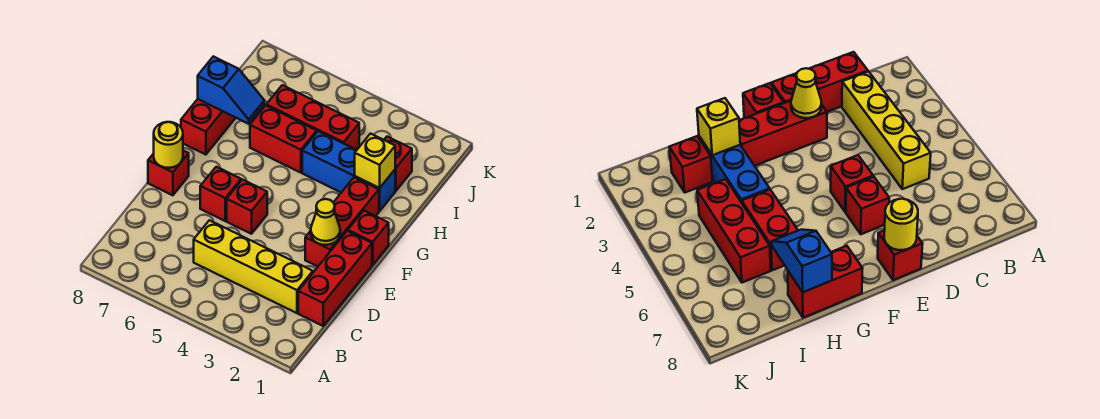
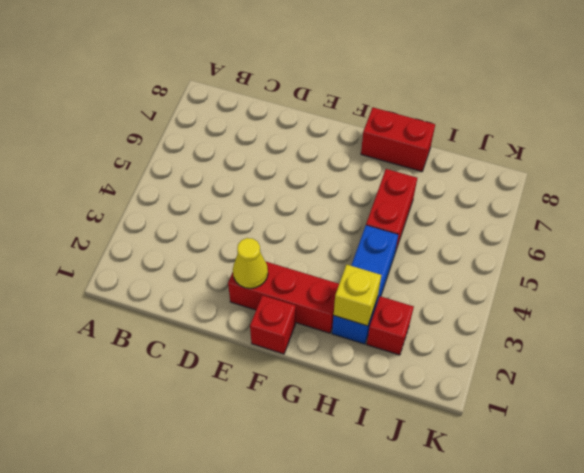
none -> red brick C1:E1 level 1
none -> yellow brick C2:C5 level 1
none -> red brick E5 level 1

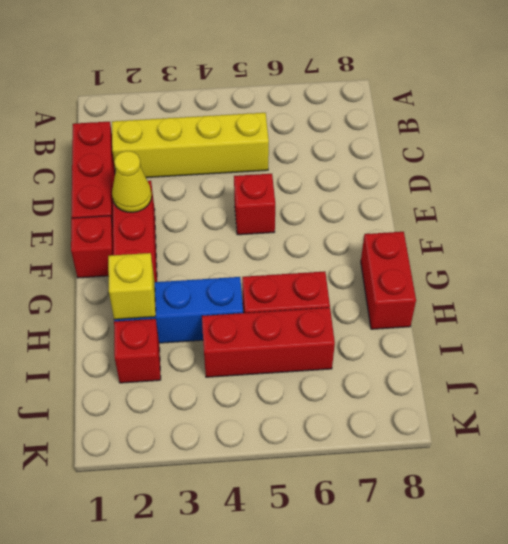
none -> red brick E6 level 1
none -> red brick E8 level 1
none -> yellow round brick E8 level 2

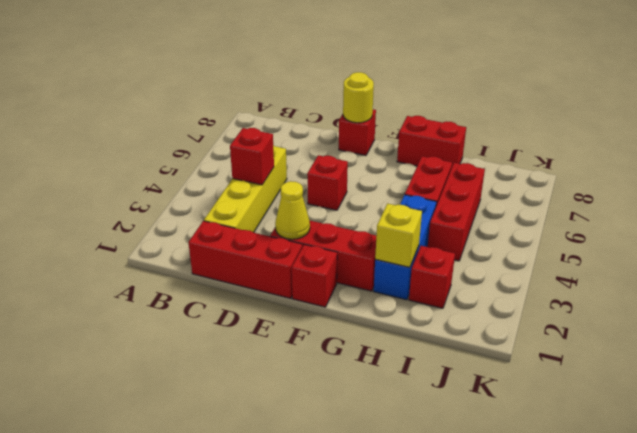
red brick C4 level 2 -> red brick E6 level 1
none -> blue slope H7:H8 level 2 top 8

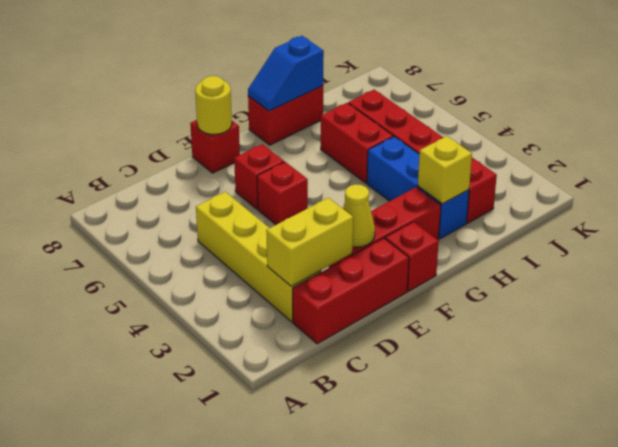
yellow brick C2:D2 level 2 -> none
blue slope G8:H8 level 2 top H -> blue slope H7:H8 level 2 top 8

